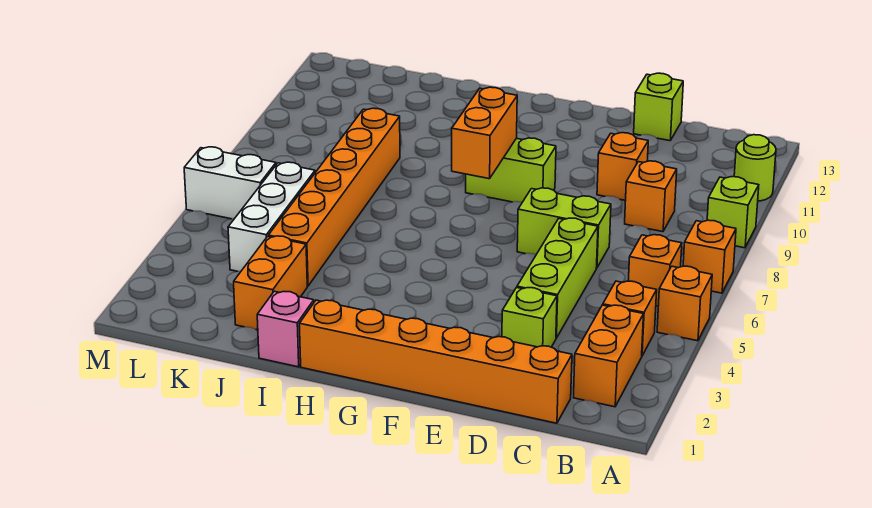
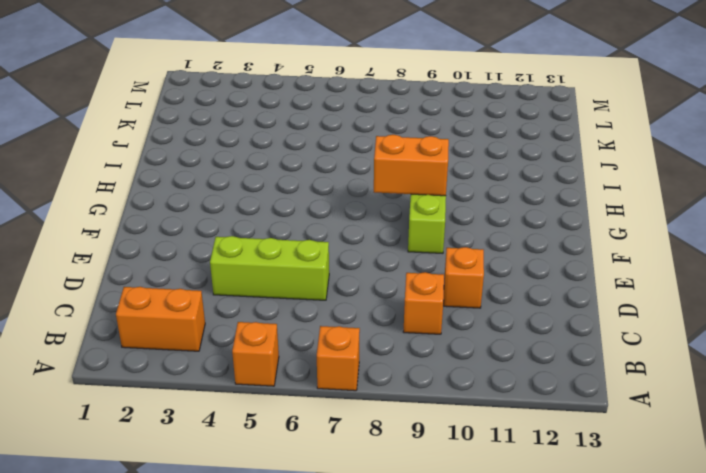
none -> lime brick A9 level 1
none -> lime round brick A11 level 1
none -> orange brick B4 level 1

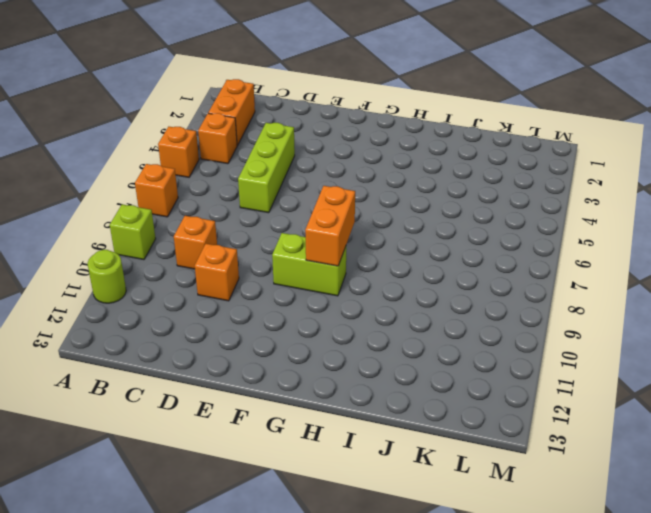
none -> orange brick B6 level 1
none -> orange brick C1:H1 level 1
none -> lime brick D3 level 1

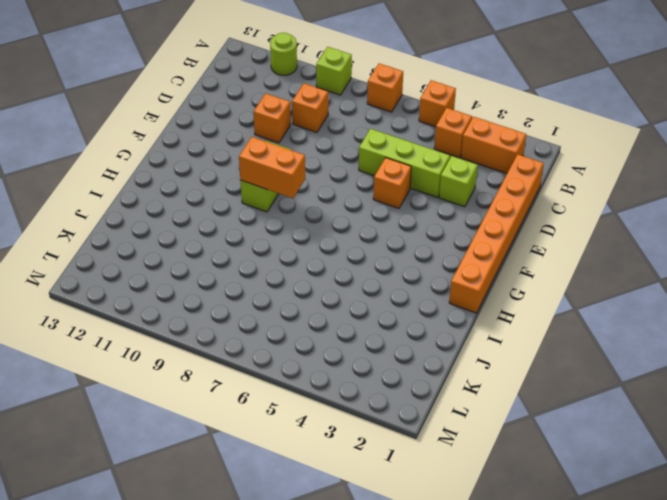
orange brick E5 level 1 -> orange brick B6 level 1
none -> lime brick D7:E7 level 1
none -> lime brick D13 level 1
none -> pink brick I1 level 1

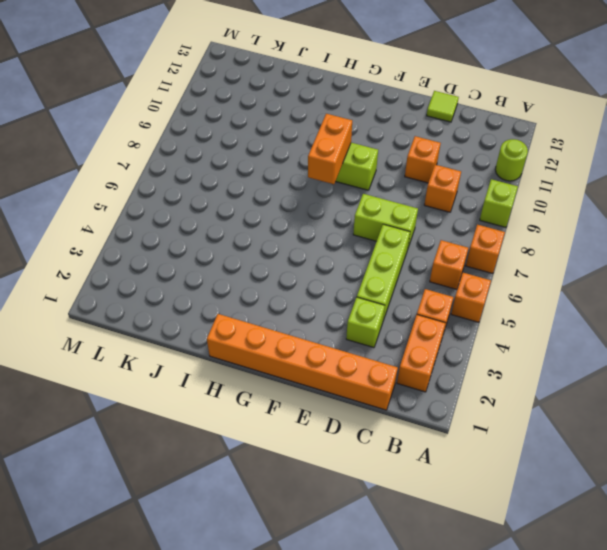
lime tile D13 level 1 -> lime brick D13 level 1
none -> pink brick I1 level 1
none -> orange brick J2:J3 level 1
none -> orange brick J4:J9 level 1

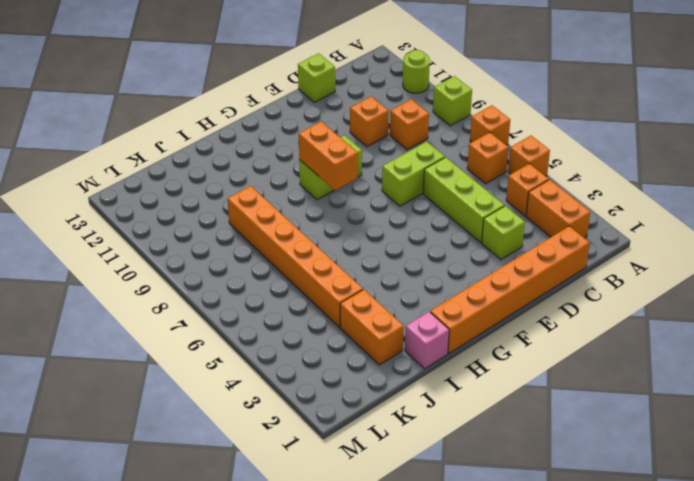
none -> white brick K4:K6 level 1
none -> white brick L6:M6 level 1

